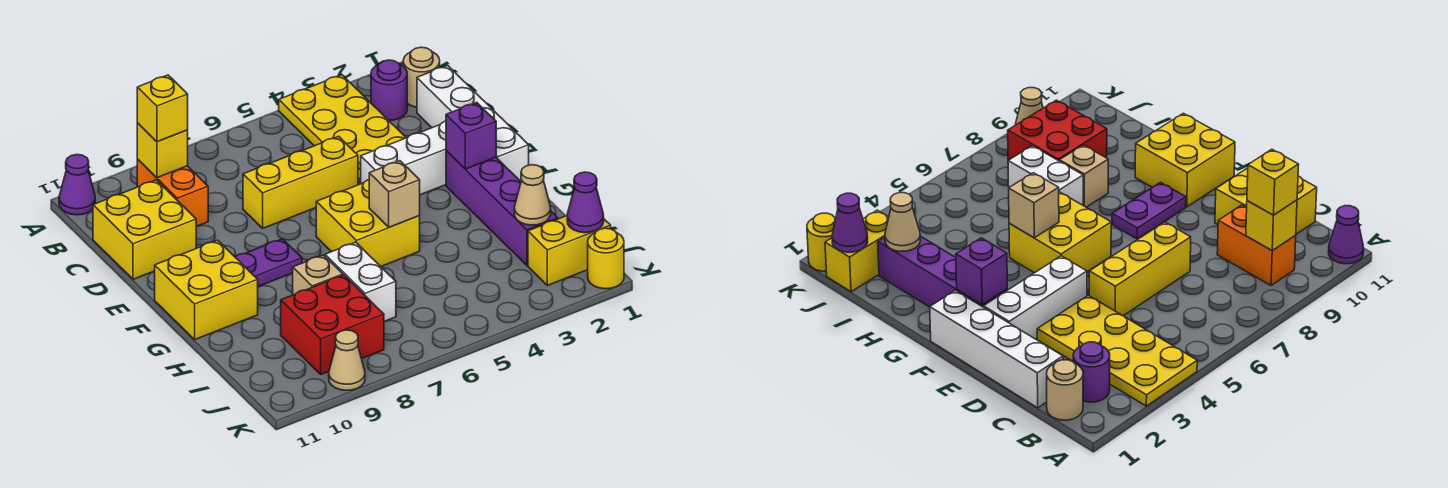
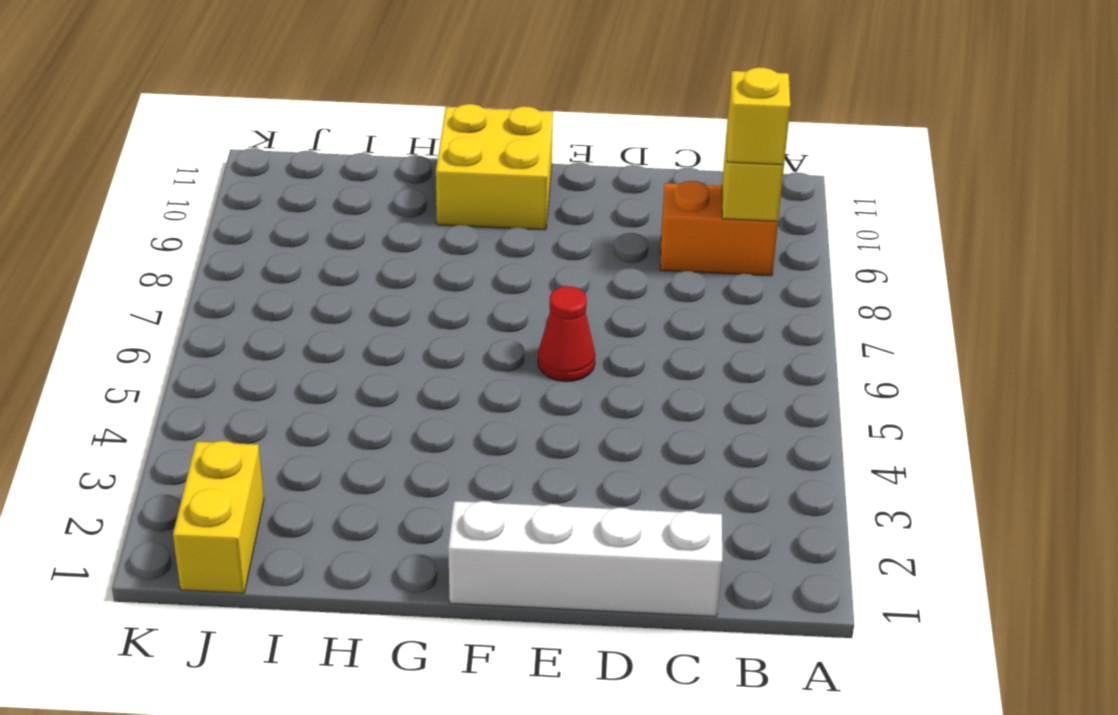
red cone E6 level 1 -> none
none -> yellow plate A3:D4 level 1
none -> purple cone A11 level 1
none -> tan round brick B1 level 1

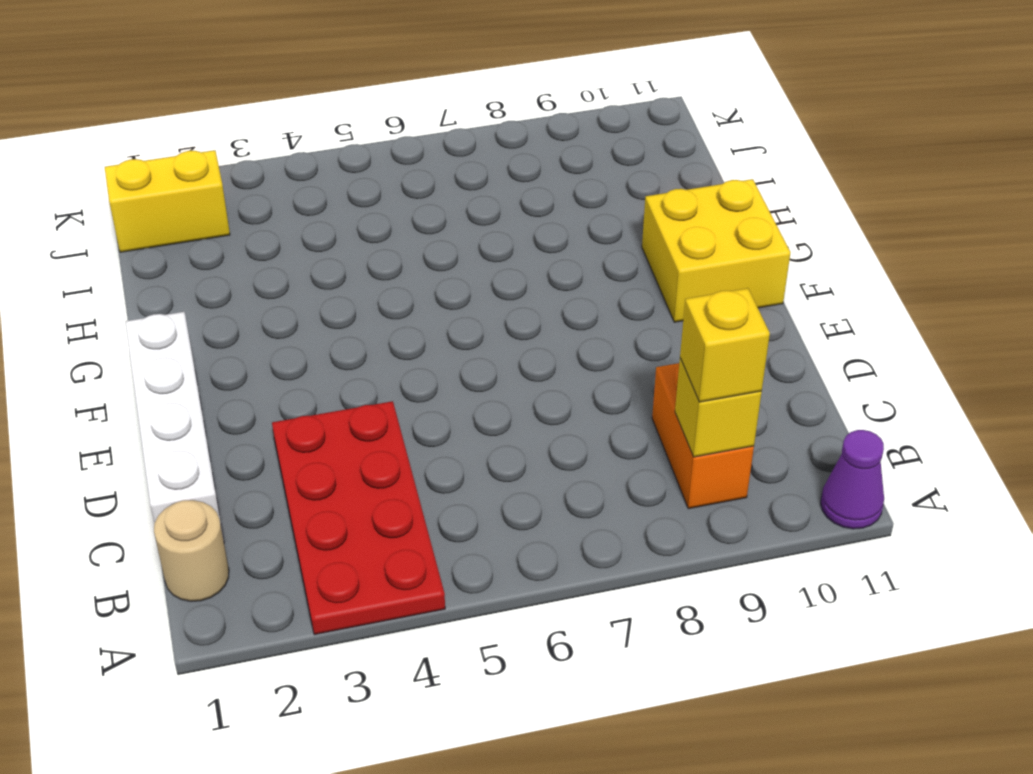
red plate A3:D4 level 1 -> yellow plate A3:D4 level 1
none -> purple round brick B2 level 1
none -> yellow brick C10:D11 level 1
none -> yellow brick D5:D7 level 1

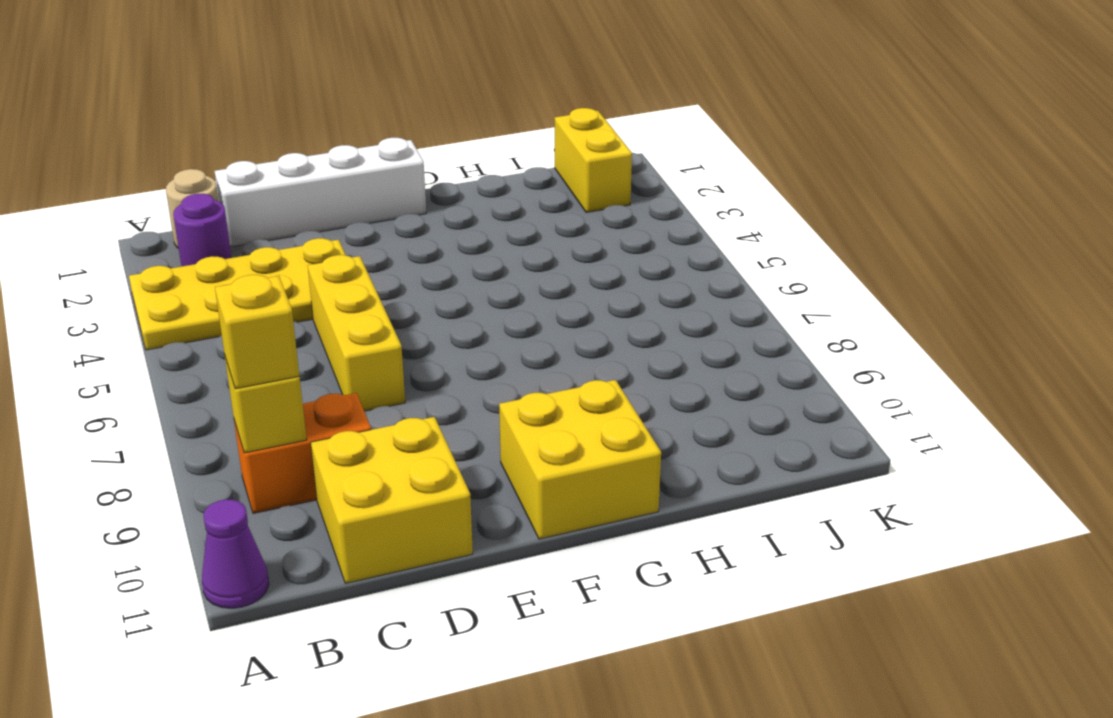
none -> white brick E2:E4 level 1
none -> purple brick F2:I2 level 1
none -> yellow brick F5:G6 level 1

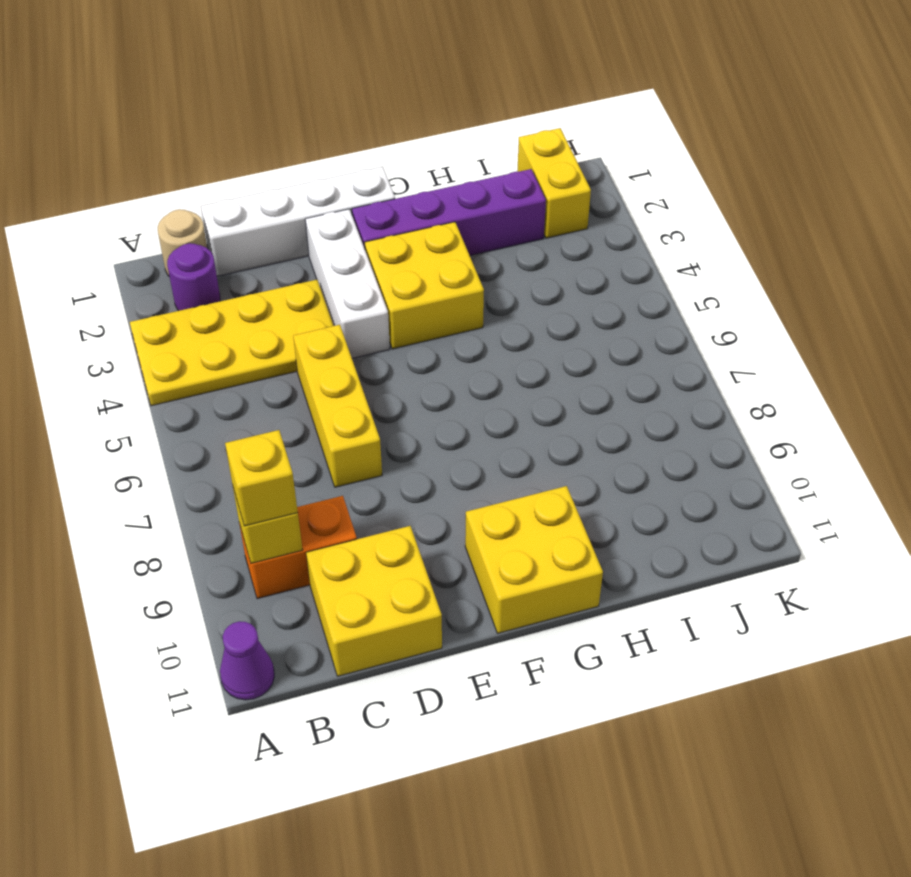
yellow brick F3:G4 level 1 -> yellow brick F5:G6 level 1
none -> purple plate F8:F9 level 1
none -> white brick H7:I7 level 1
none -> tan brick H8 level 1

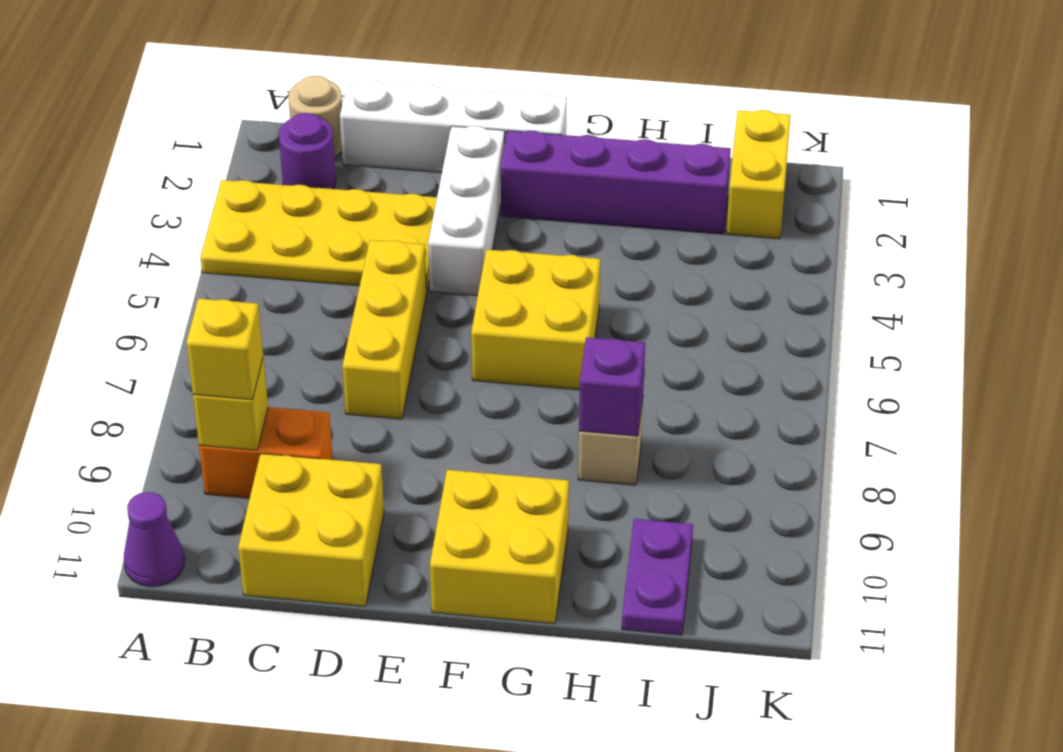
purple brick H8 level 2 -> purple brick F2 level 2
purple plate I10:I11 level 1 -> purple plate F8:F9 level 1
none -> white brick H7:I7 level 1
none -> red brick I8:J9 level 1
none -> yellow round brick K1 level 1

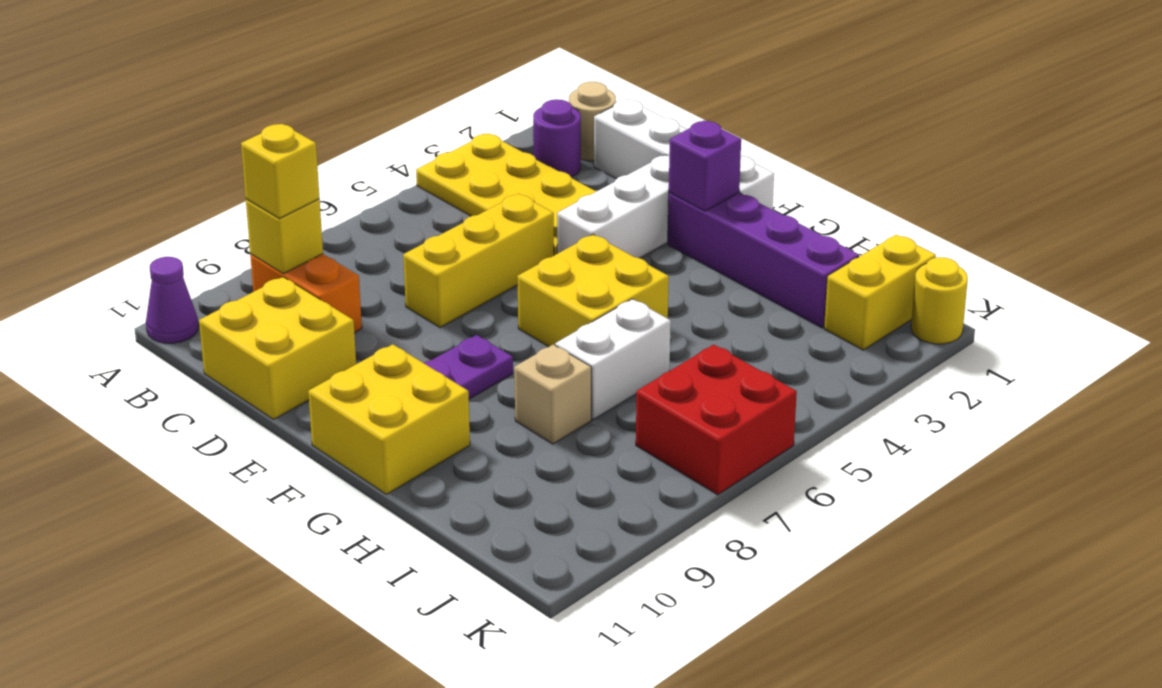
white brick H6:H7 level 1 -> white brick H7:I7 level 1
red brick J6:K7 level 1 -> red brick I8:J9 level 1
none -> tan cone K9 level 1
none -> tan brick G5 level 2
none -> tan cone I2 level 2

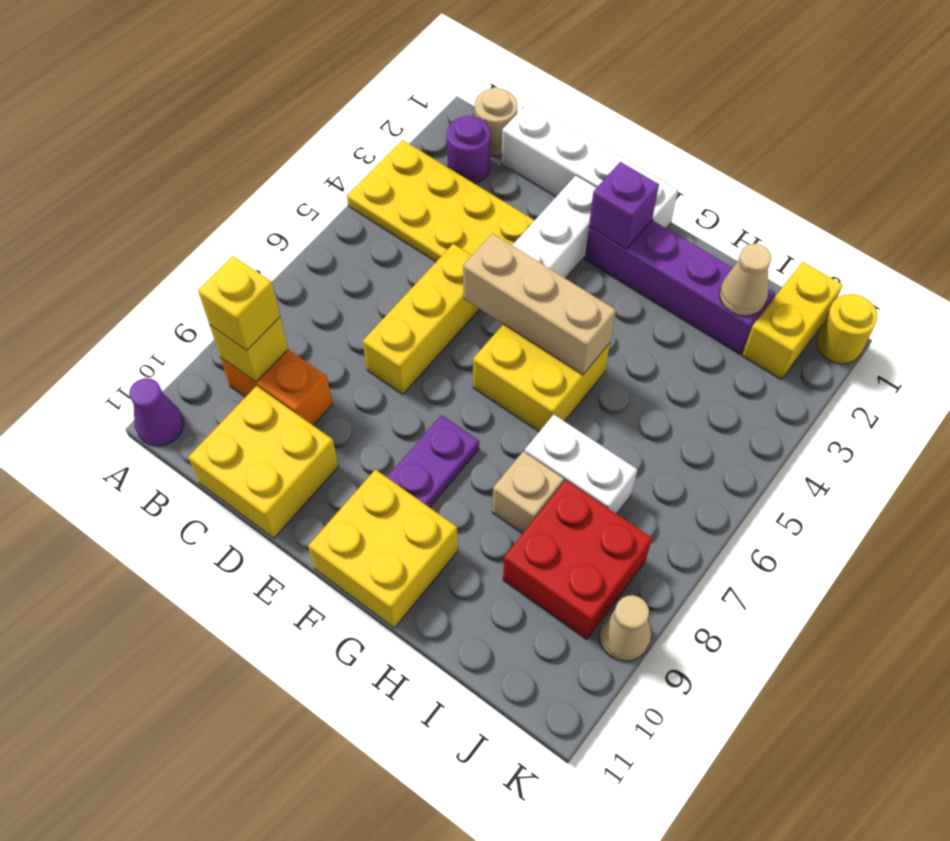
tan brick E5:G5 level 2 -> tan brick G5 level 2
none -> purple cone J1 level 2

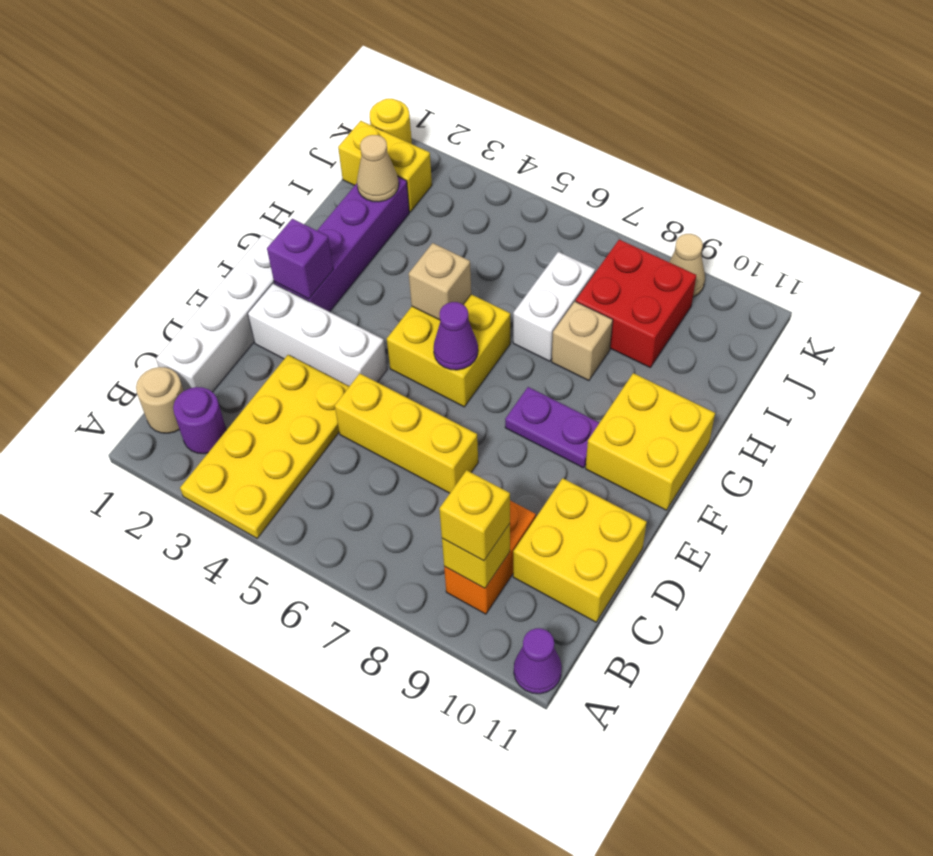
purple cone F6 level 2 -> purple cone J1 level 2

